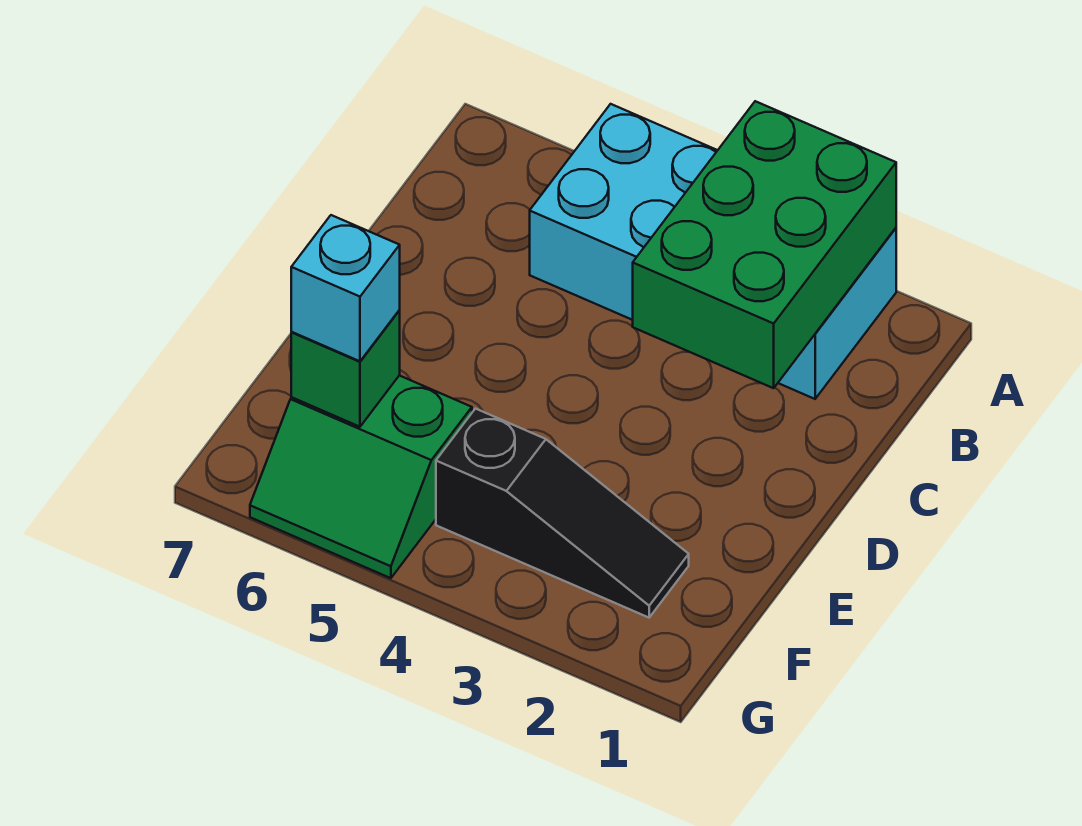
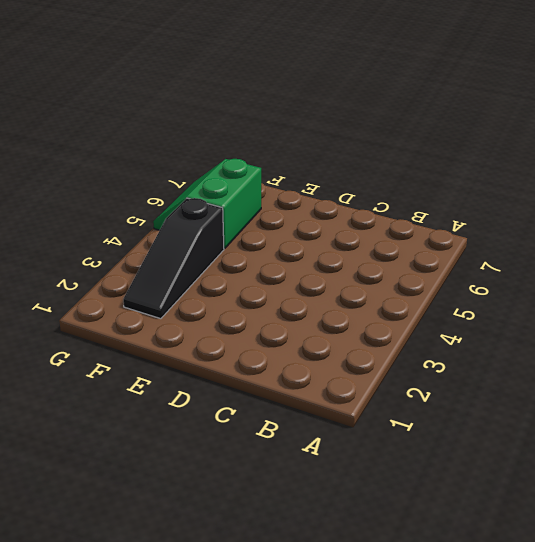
none -> cyan brick A2:B5 level 1
none -> green brick A2:C3 level 2

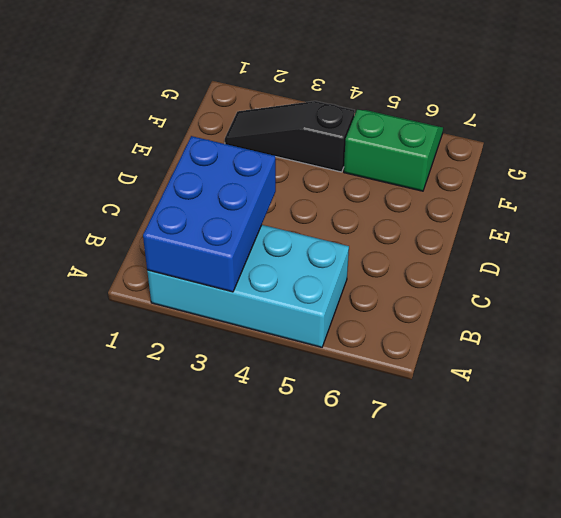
blue brick A2:C3 level 2 -> green brick A2:C3 level 2
none -> green brick F6 level 2
none -> cyan brick F6 level 3

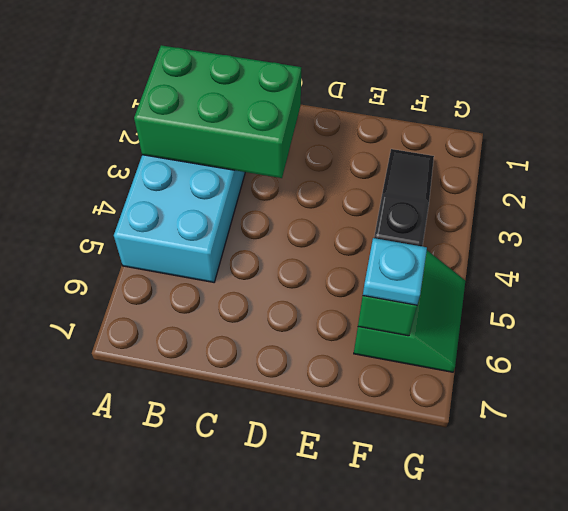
cyan plate F6 level 3 -> cyan brick F6 level 3

